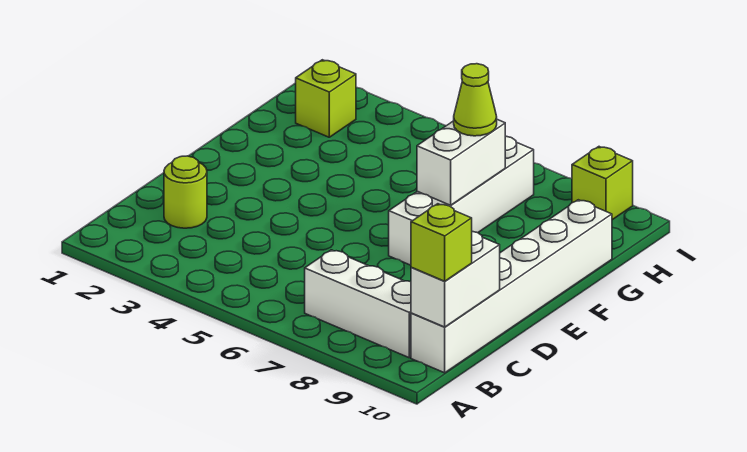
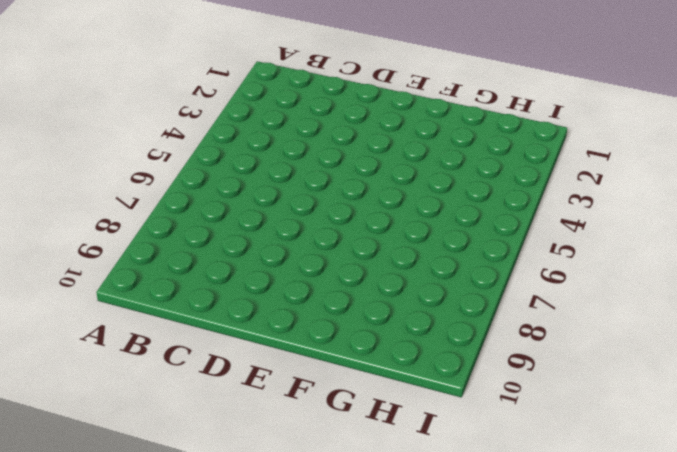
none -> white brick B7:B9 level 1
none -> white brick B10:G10 level 1

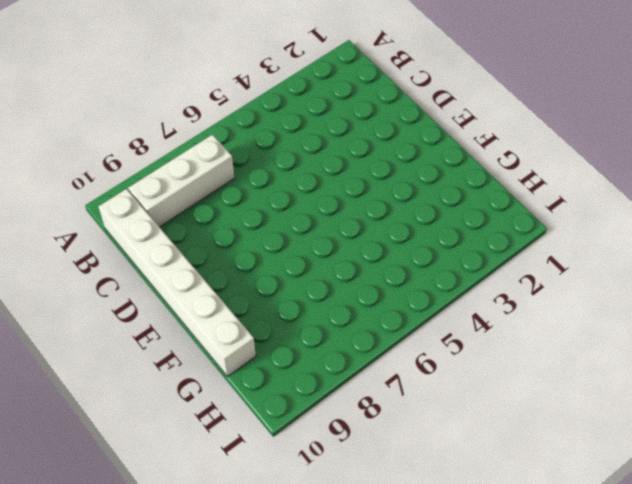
none -> lime round brick C2 level 1
none -> white brick E7:H7 level 1

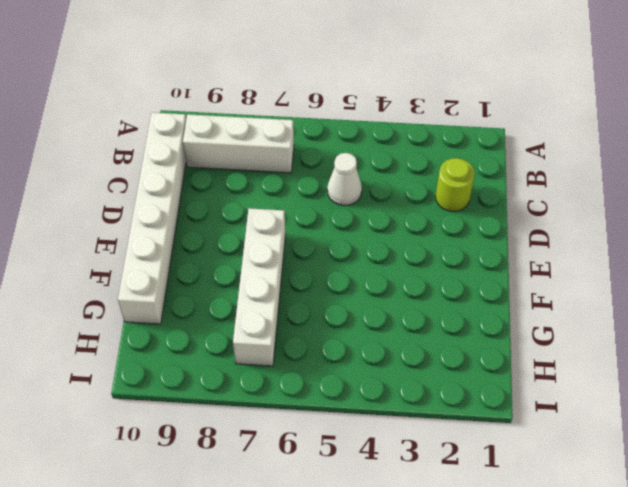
white cone C5 level 1 -> none
none -> lime brick H2 level 1
none -> lime brick I9 level 1

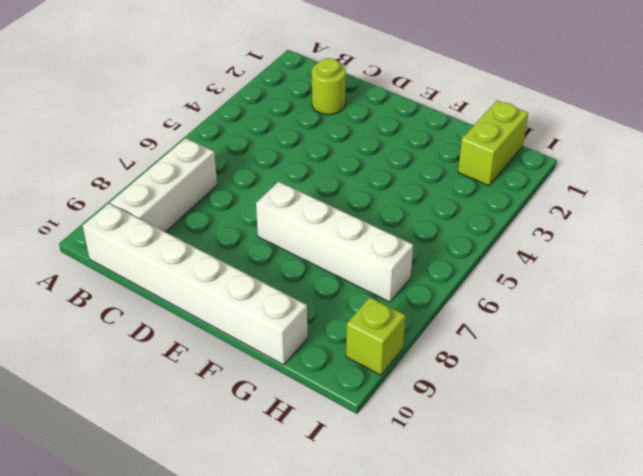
lime brick H1:H2 level 1 -> lime brick H2 level 1
none -> white brick B10:C10 level 2
none -> white brick F7:G7 level 2

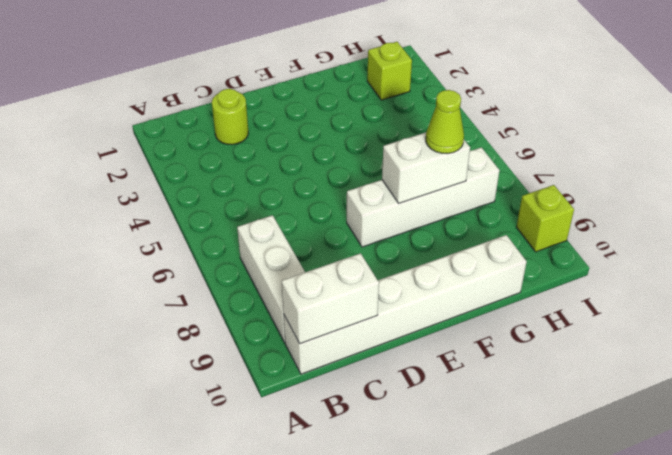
none -> lime brick B10 level 3

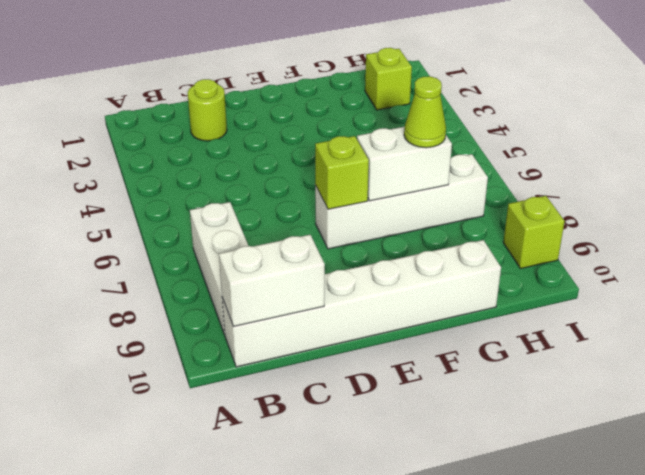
lime brick E7 level 2 -> lime brick B10 level 3

